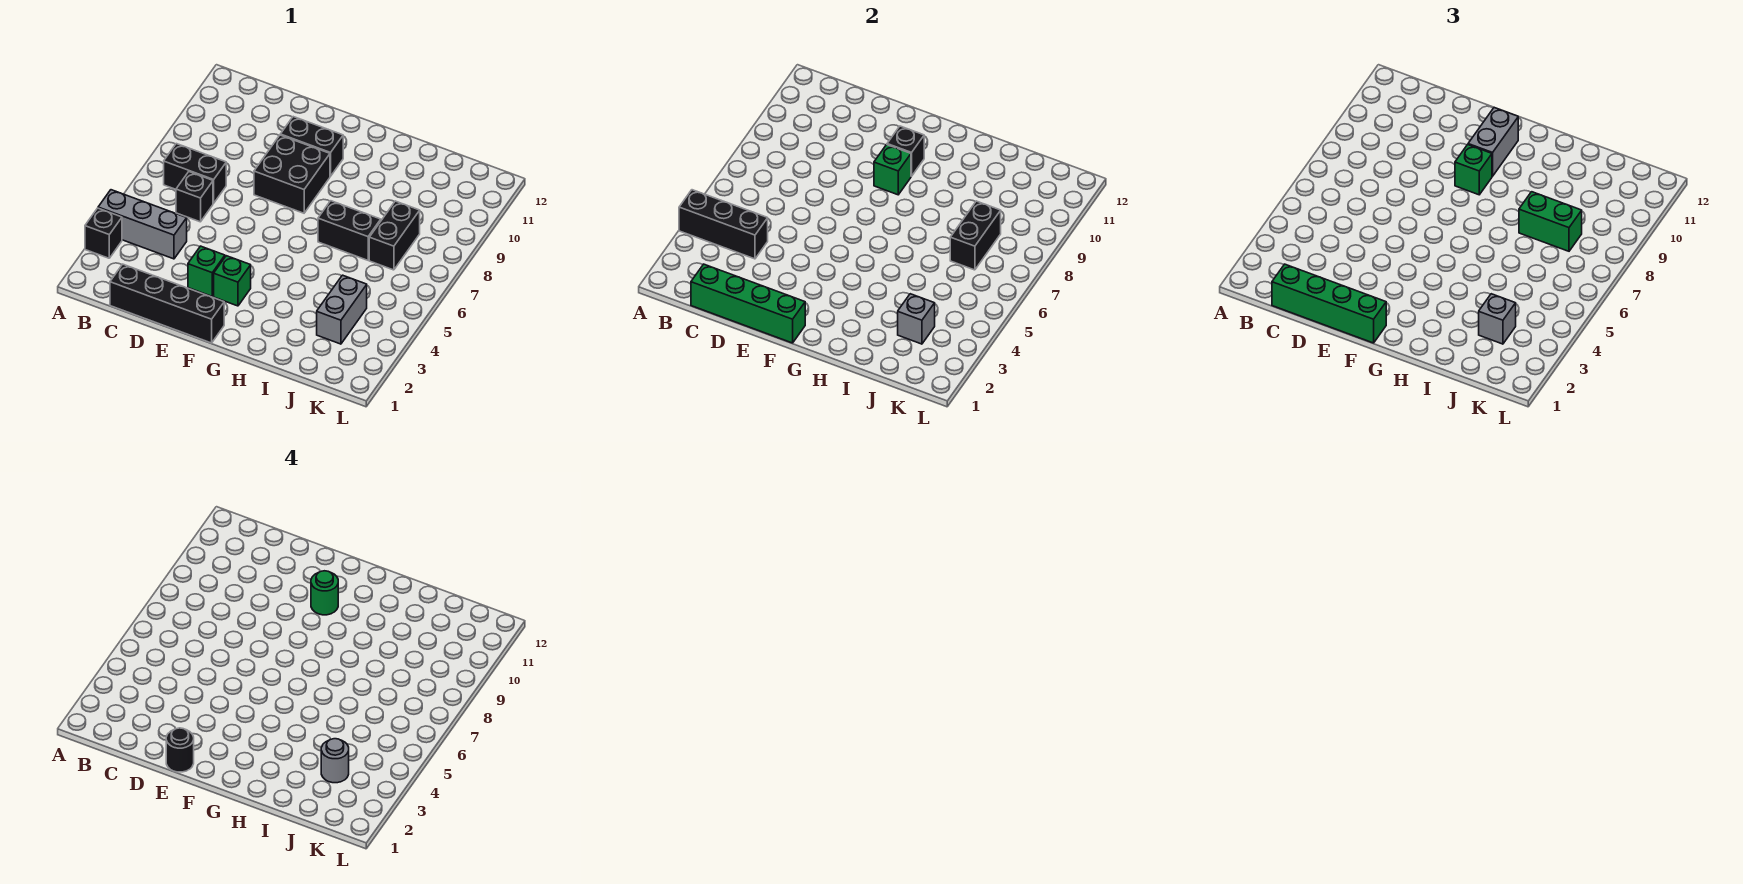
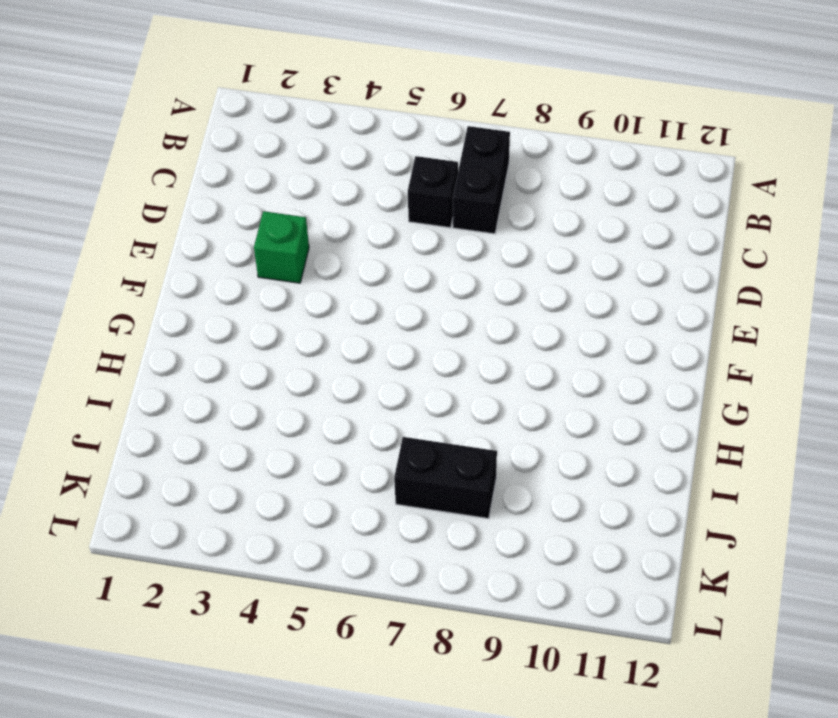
none -> black brick A3 level 1
none -> grey brick A4:C4 level 1
none -> black brick C1:F1 level 1

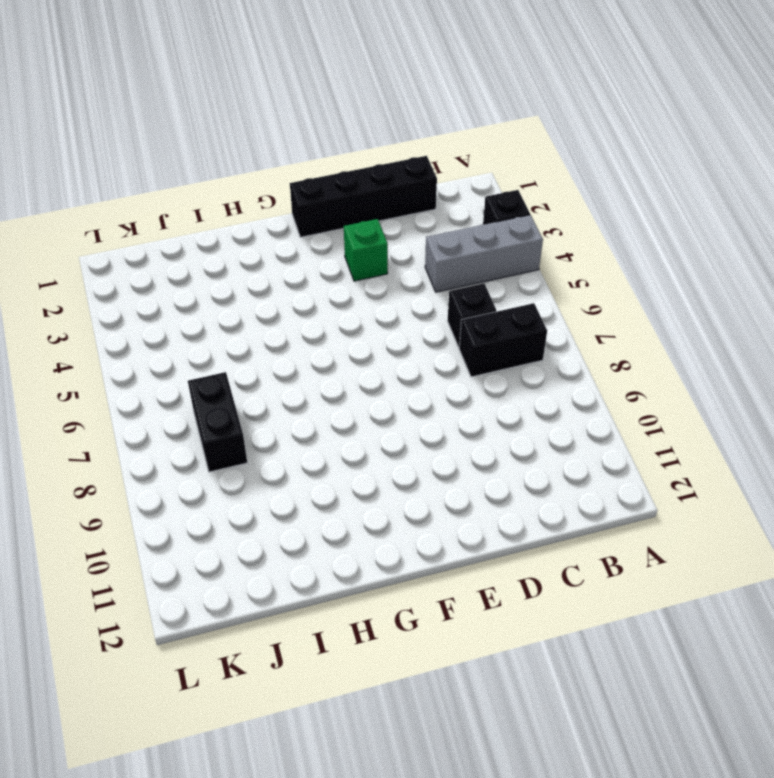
none -> black brick E8:F9 level 1
none -> black brick E10:F10 level 1
none -> green brick F3 level 1

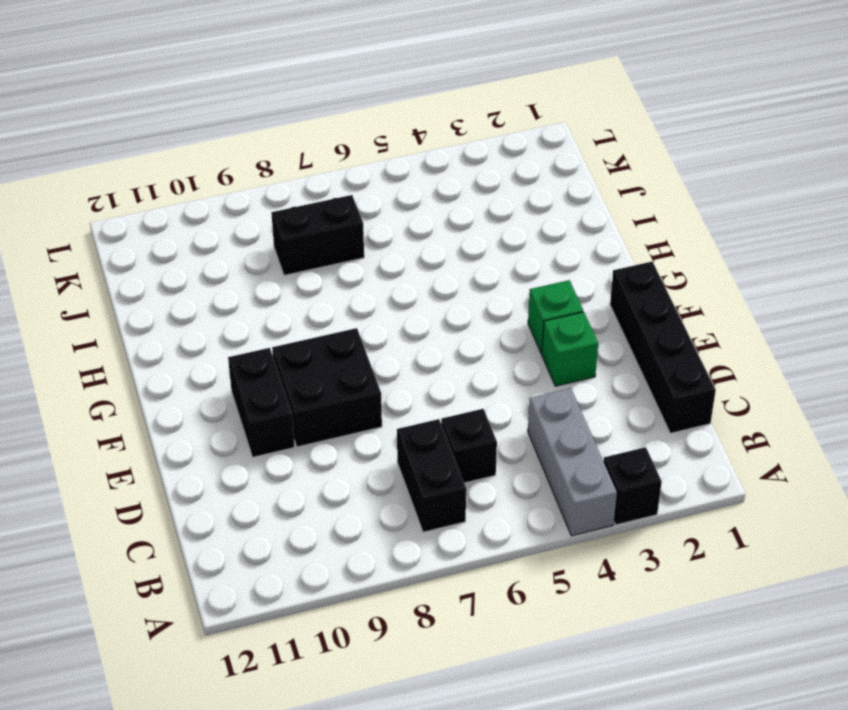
none -> black brick H7:I7 level 1
none -> grey brick J3:J4 level 1
none -> black brick A4:C4 level 2

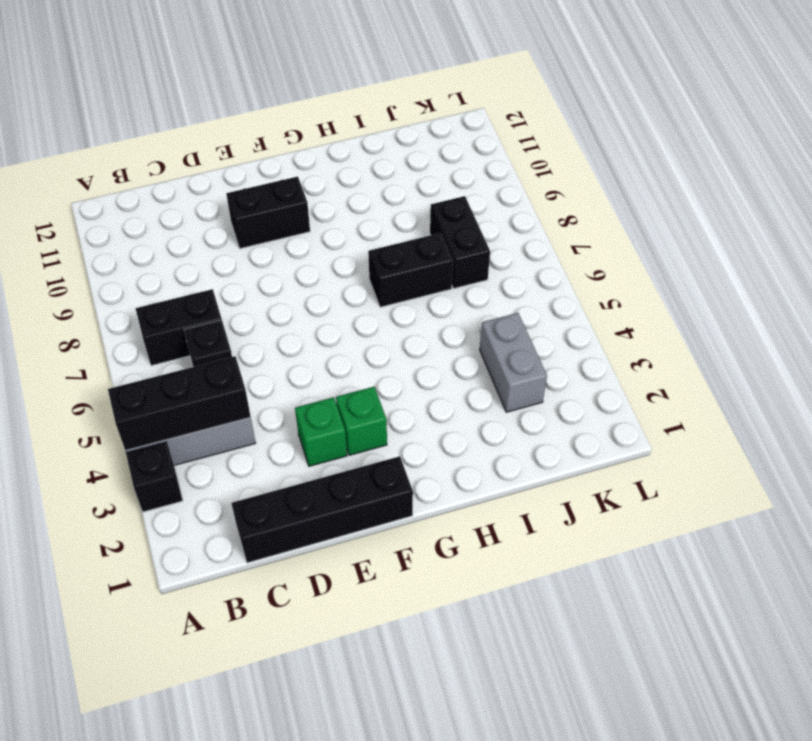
none -> black brick E8:F9 level 1
none -> green brick C1:F1 level 2
none -> green brick F9 level 2

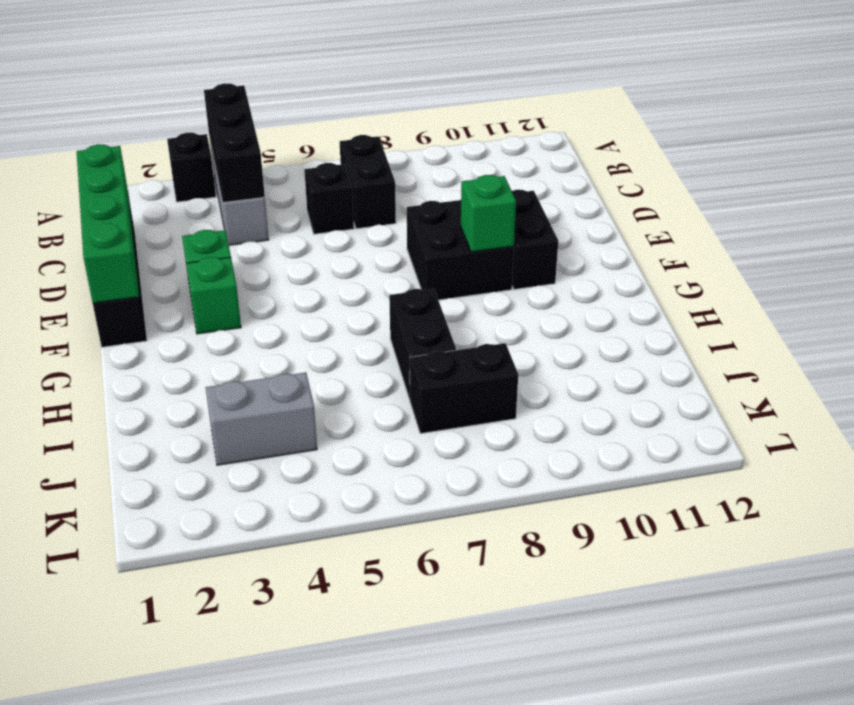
none -> black brick F10 level 2
none -> grey brick J3 level 2
none -> black brick J7:J8 level 2

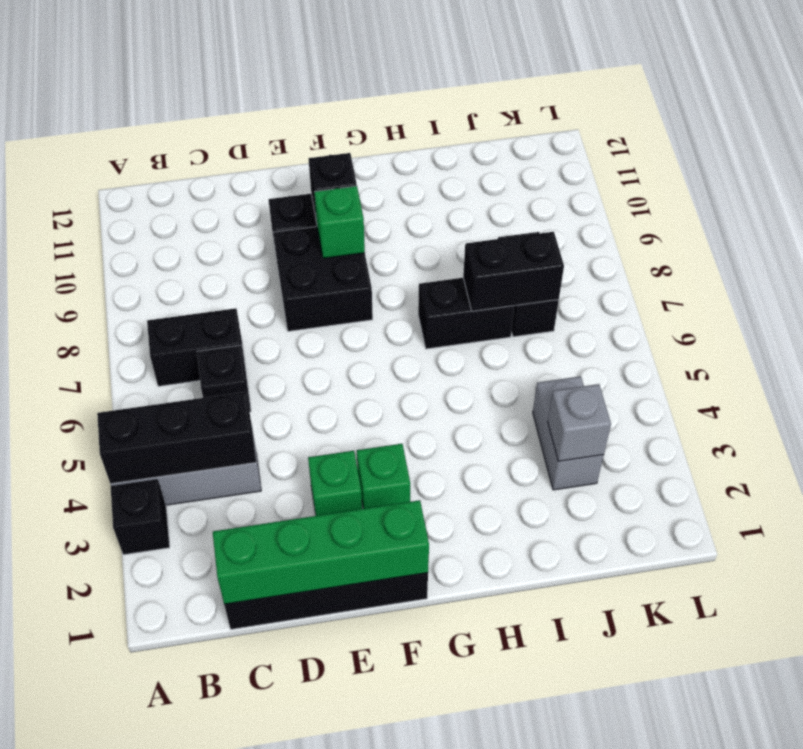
black brick I7:J7 level 2 -> black brick J7:J8 level 2
none -> green brick C1:F1 level 3
none -> green brick F9 level 3
none -> grey brick F10:F11 level 3

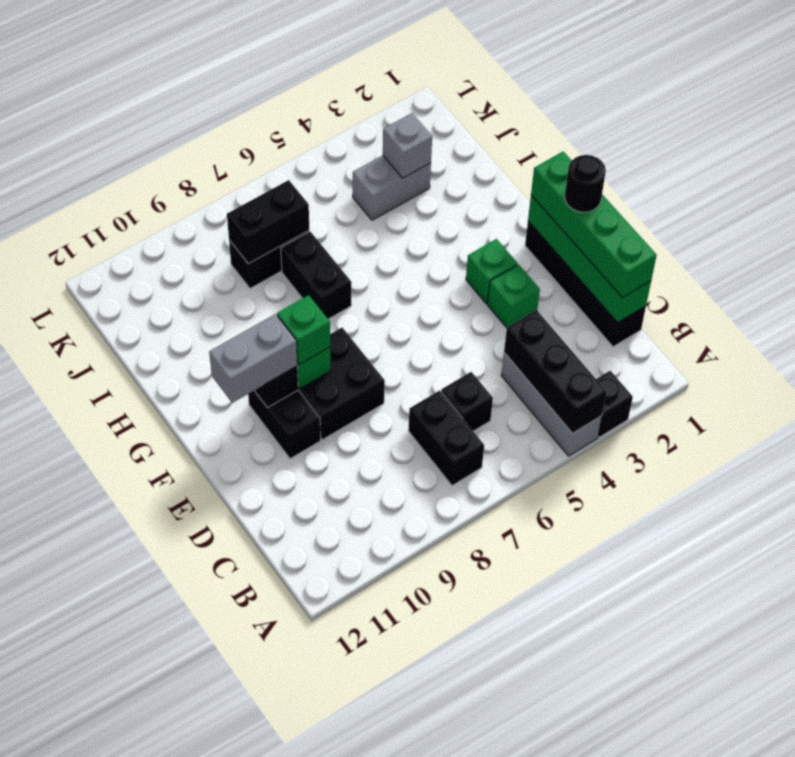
none -> green brick I8:J8 level 3
none -> grey brick J3 level 3
none -> green round brick F10 level 4

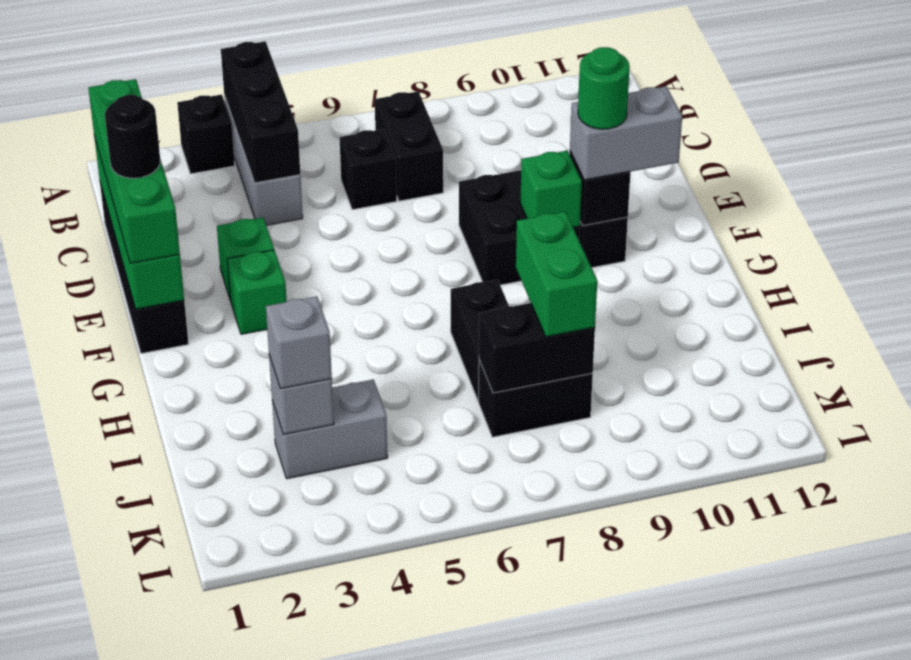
none -> green brick F9 level 3
none -> grey round brick J3 level 4

